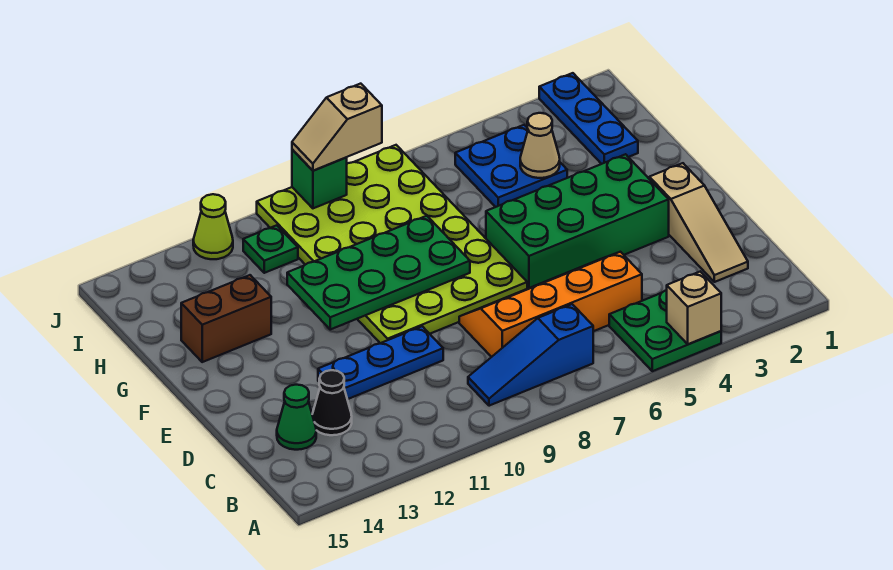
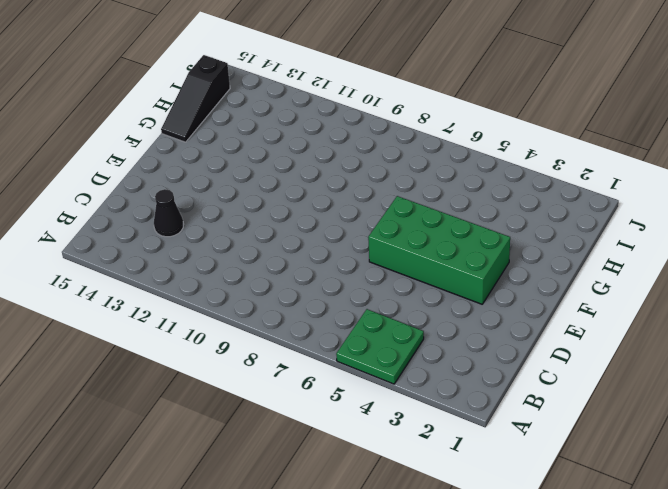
black slope G15:I15 level 1 top I -> none
none -> blue slope B7:B9 level 1 top 7
none -> tan slope C2:E2 level 1 top E
none -> orange slope C5:D8 level 1 top C

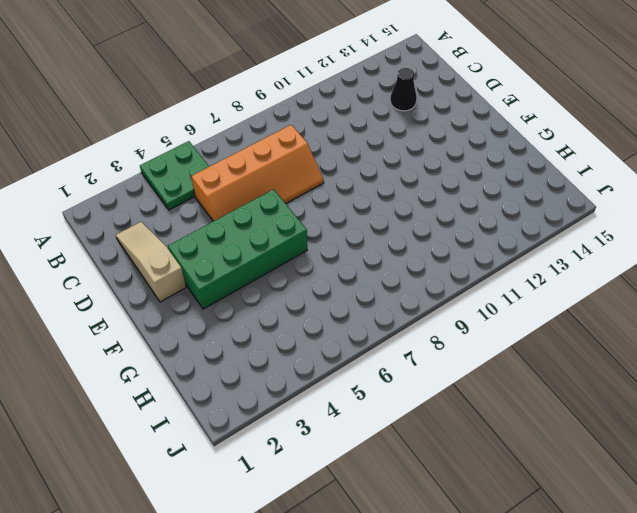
none -> blue slope B7:B9 level 1 top 7
none -> green cone C14 level 1
none -> blue plate D10:D12 level 1

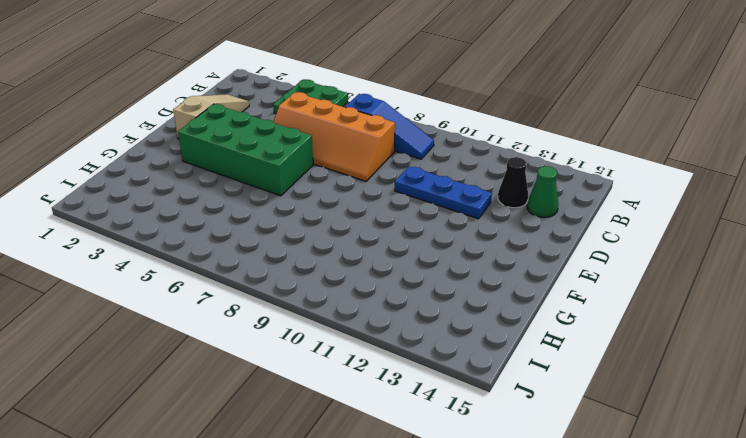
none -> lime plate E7:J10 level 1
none -> brown brick G13:G14 level 1
none -> blue plate H2:J2 level 1

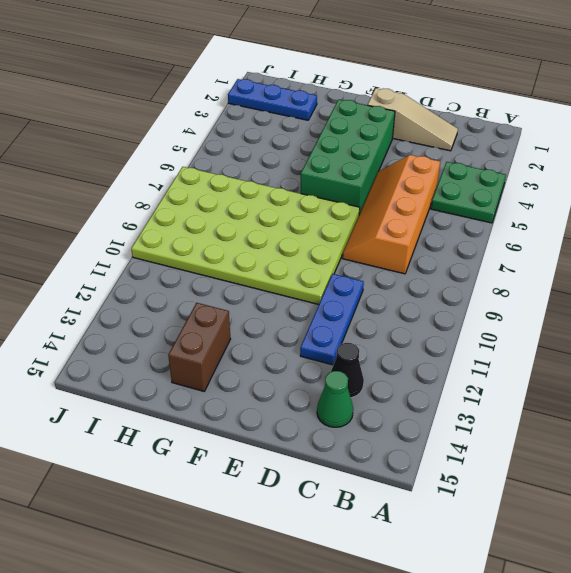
none -> blue slope B7:B9 level 1 top 7
none -> blue plate H4:I5 level 1
none -> green plate I11 level 1

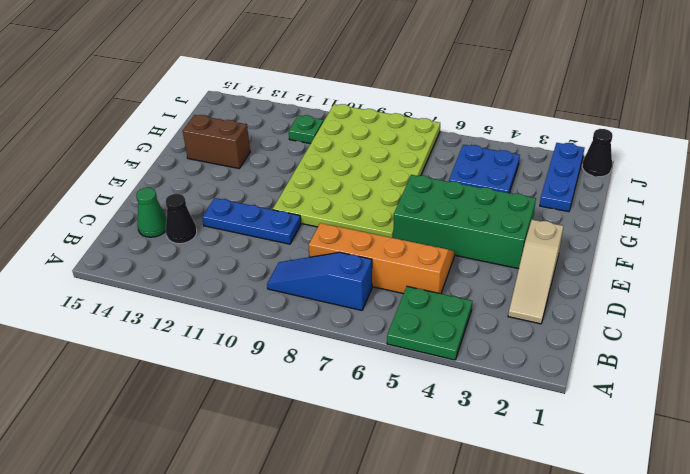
black cone J1 level 1 -> none
none -> lime cone J12 level 1
none -> tan brick A4 level 2
none -> green plate F8:G11 level 2

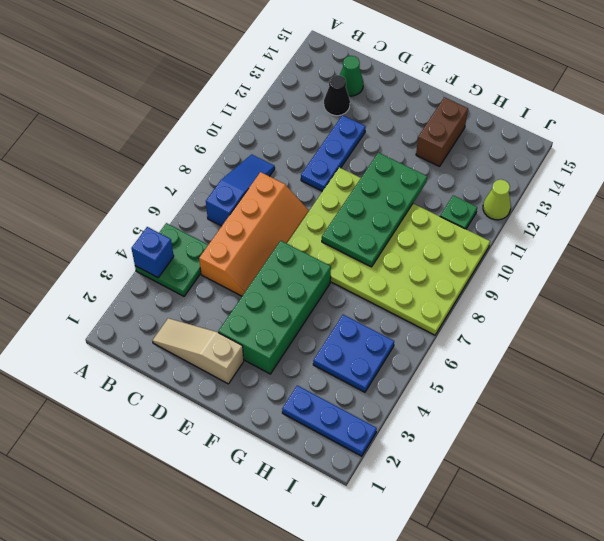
blue brick A4 level 2 -> tan brick A4 level 2
none -> tan cone H4 level 2
none -> green brick J9 level 2
none -> tan slope J8:J9 level 3 top 8

